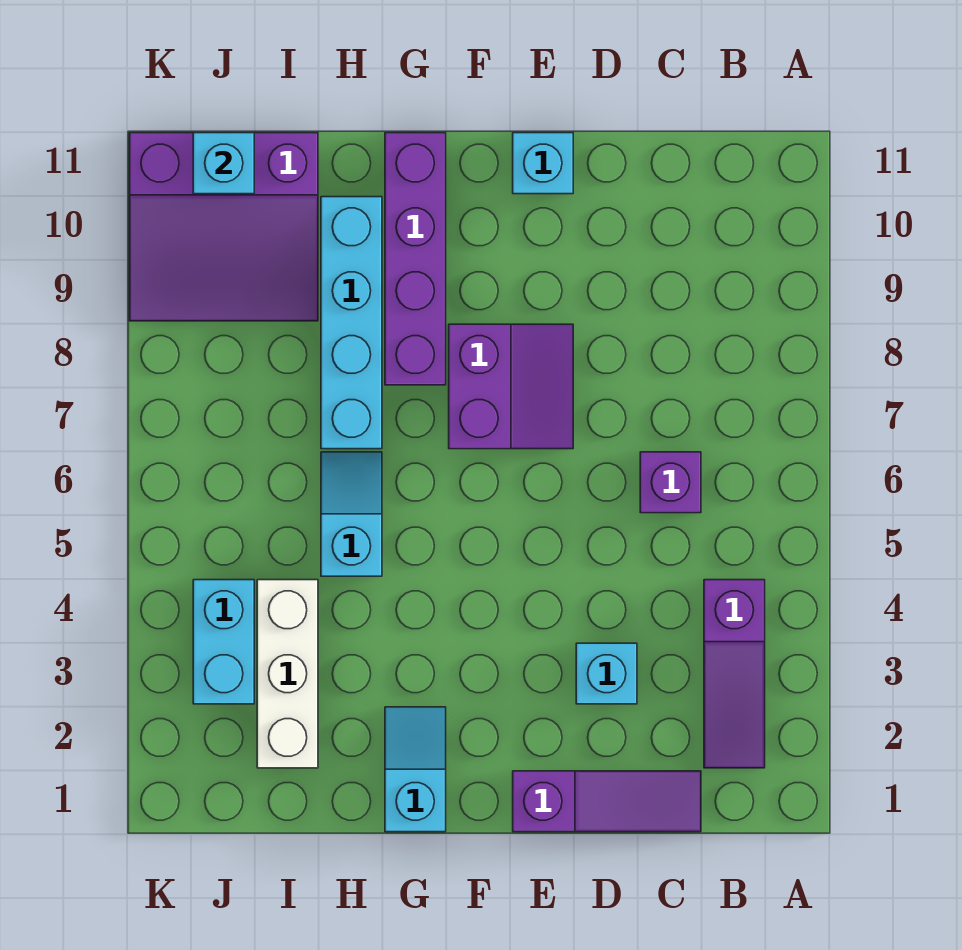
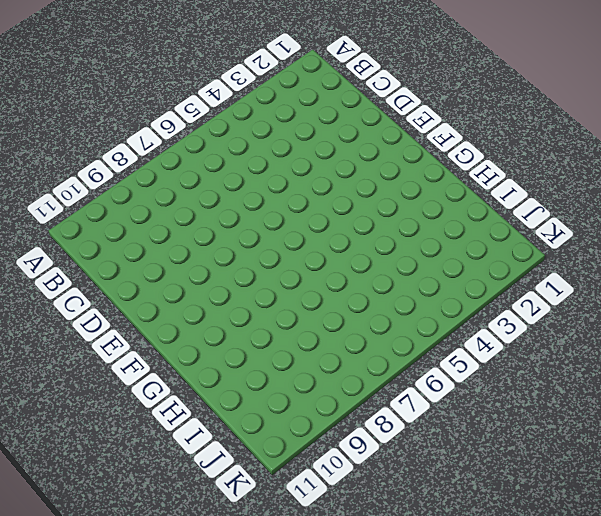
none -> purple slope B2:B4 level 1 top 4
none -> purple slope C1:E1 level 1 top E
none -> purple brick C6 level 1

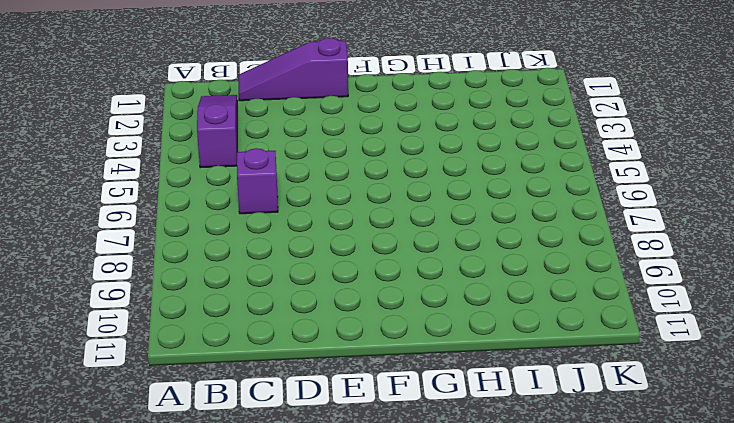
none -> cyan brick D3 level 1
none -> purple slope E7:F8 level 1 top F
none -> cyan brick E11 level 1

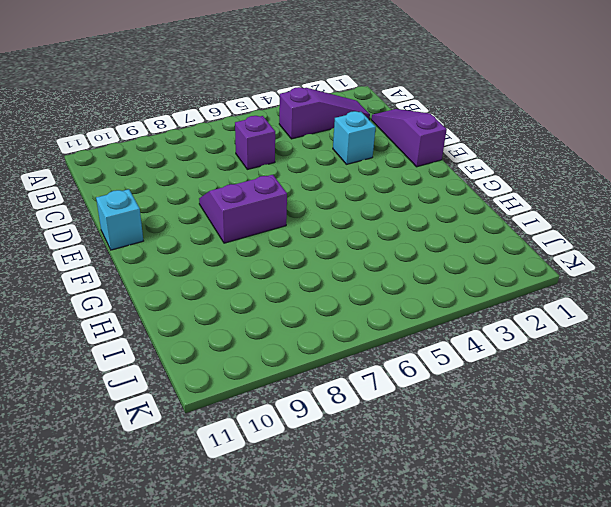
none -> cyan slope G1:G2 level 1 top 1
none -> purple brick G8:G11 level 1
none -> cyan slope H5:H6 level 1 top 5

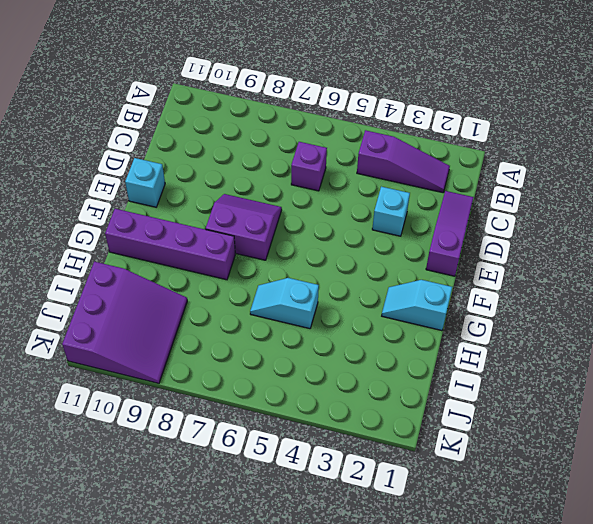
none -> cyan brick H7:H10 level 1
none -> white brick I2:I4 level 1
none -> cyan brick J3:J4 level 1

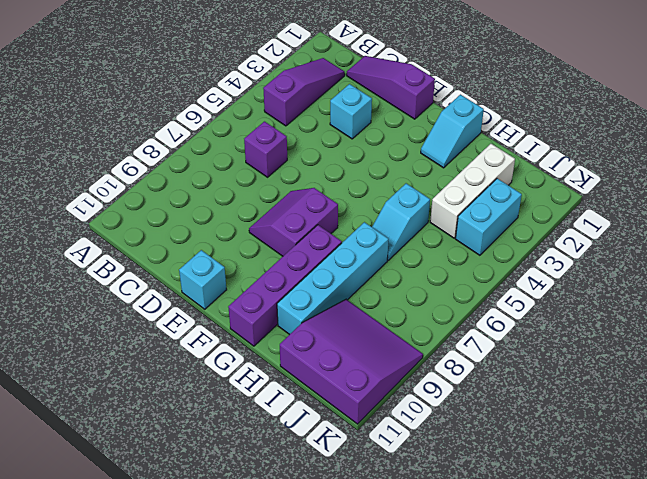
none -> cyan brick J11 level 2

